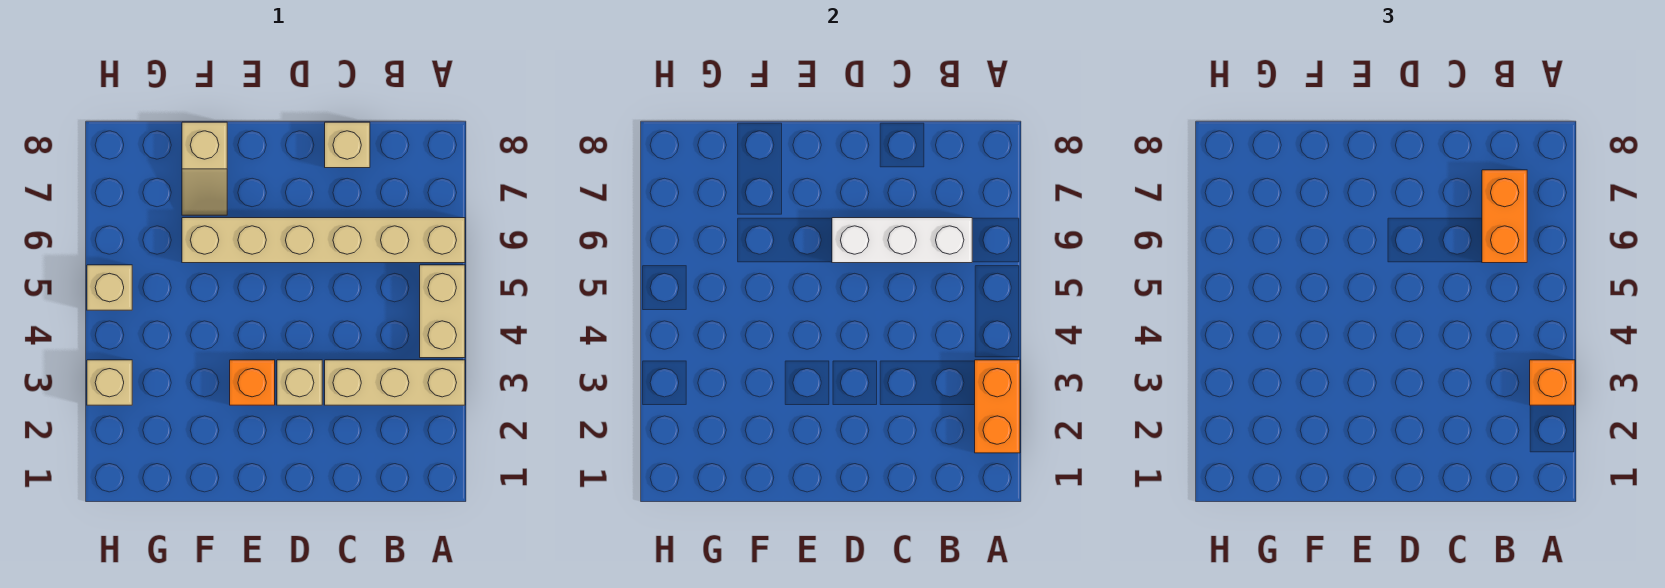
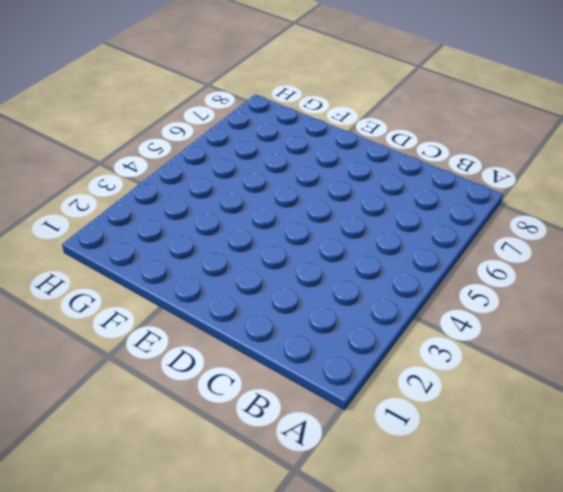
none -> tan brick A3:C3 level 1
none -> tan brick A4:A5 level 1
none -> tan brick A6:F6 level 1

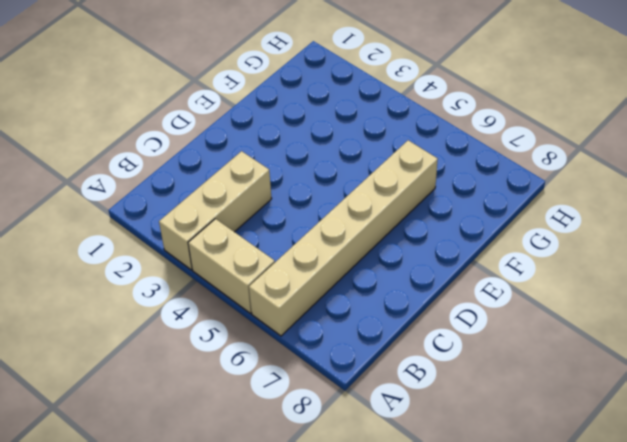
none -> tan brick C8 level 1
none -> tan brick D3 level 1
none -> orange brick E3 level 1

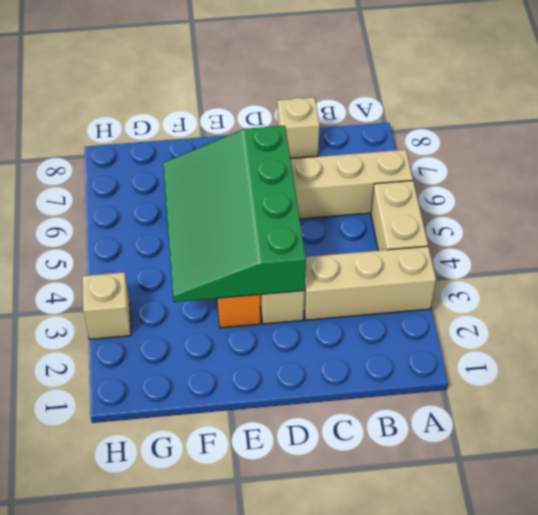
green slope D3:F6 level 2 top D -> white brick B6:D6 level 2
none -> tan slope F7:F8 level 1 top 8
none -> tan brick H5 level 1
none -> orange brick A2:A3 level 2

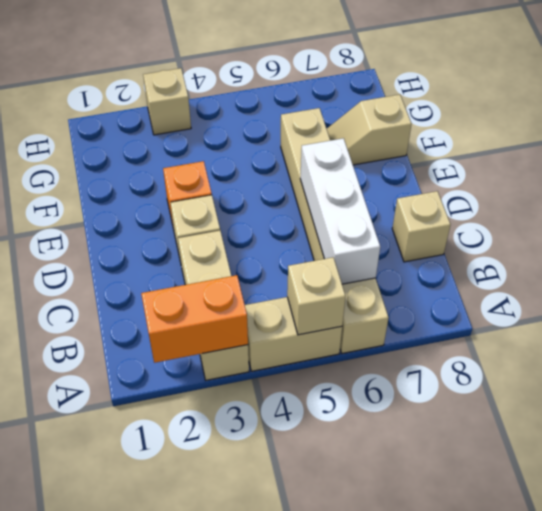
tan brick A5 level 2 -> tan brick H5 level 1
none -> orange brick A3 level 3
none -> orange brick B6:B7 level 3

